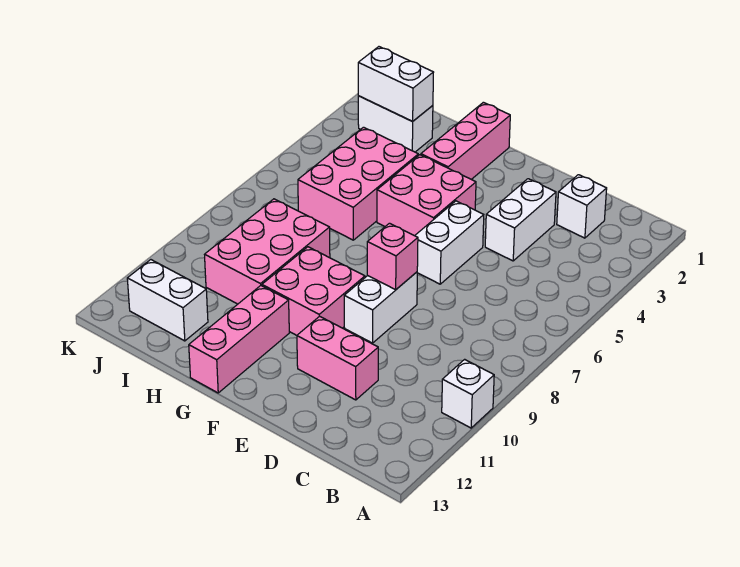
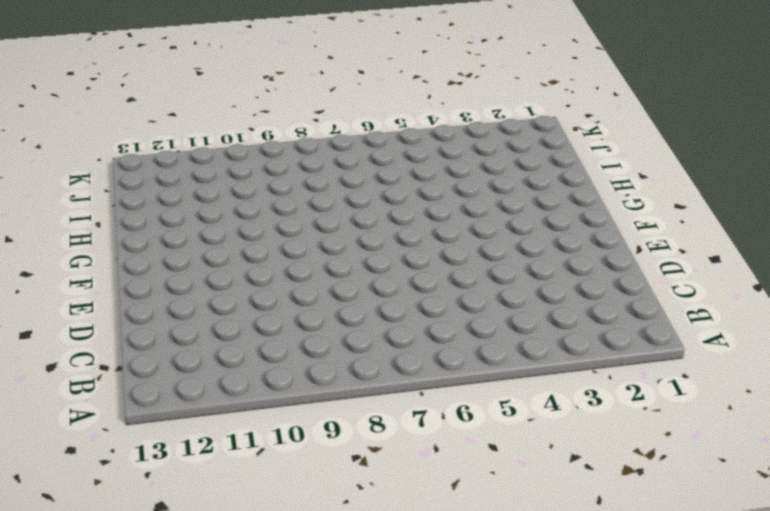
none -> white brick A10 level 1
none -> white brick C2 level 1
none -> white brick D3:D4 level 1

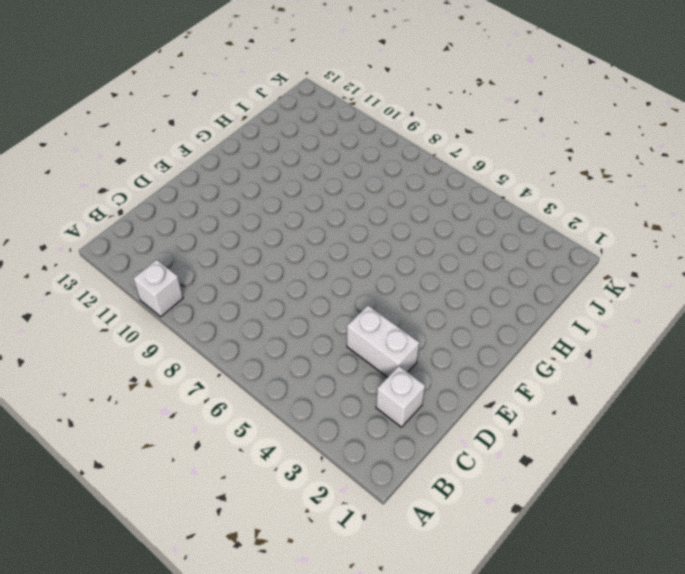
none -> pink brick D11:E11 level 1
none -> white brick E5:E6 level 1
none -> white brick E8:E9 level 1

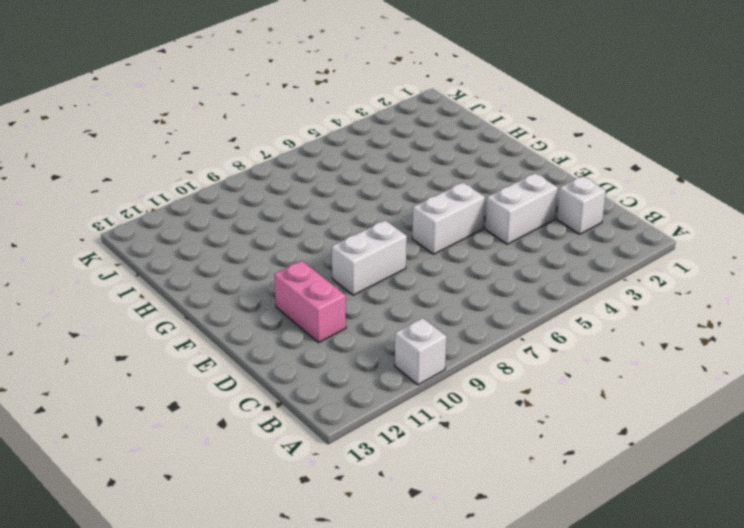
none -> pink brick F4:G5 level 1
none -> pink brick F9:G10 level 1
none -> pink brick G1:G3 level 1

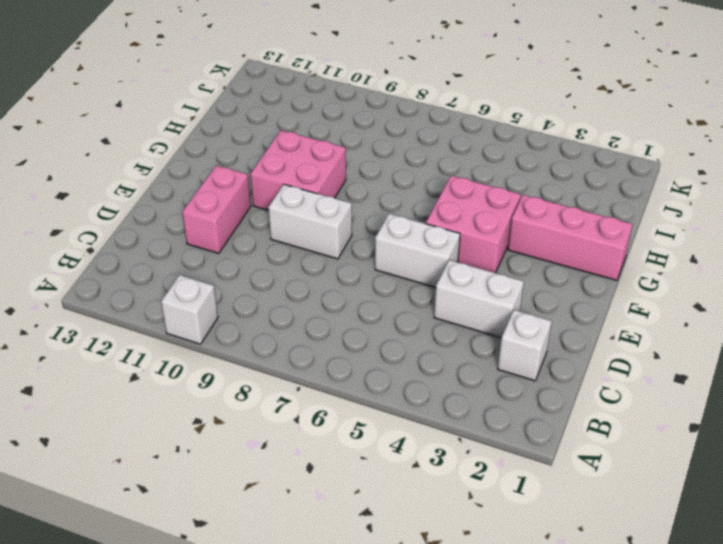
none -> pink brick G11:G13 level 1
none -> pink brick H4:I6 level 1
none -> pink brick H8:I10 level 1

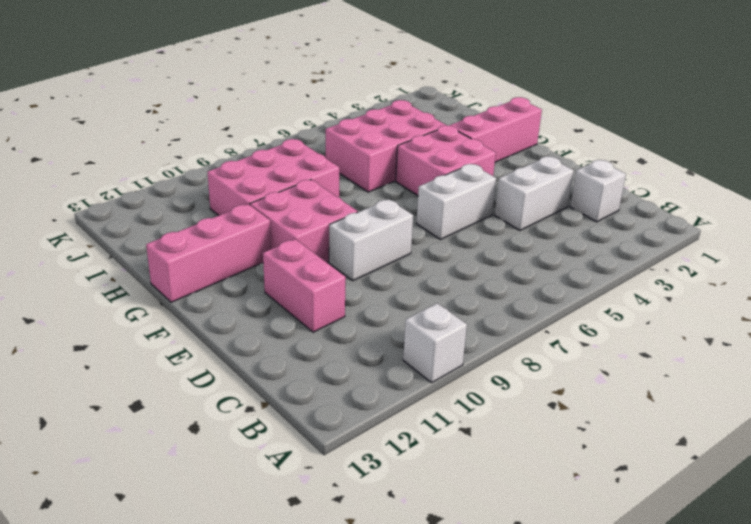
none -> white brick I2:J2 level 1
none -> white brick I12:J12 level 1
none -> pink brick E8 level 2

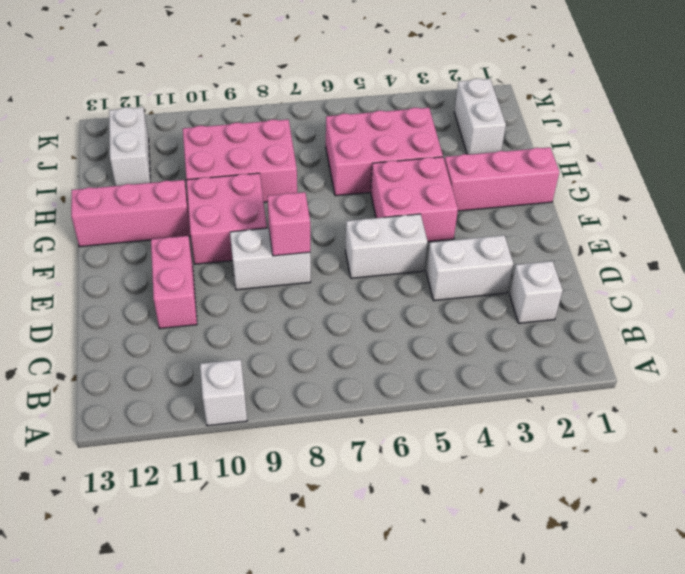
none -> white brick I2:J2 level 2

